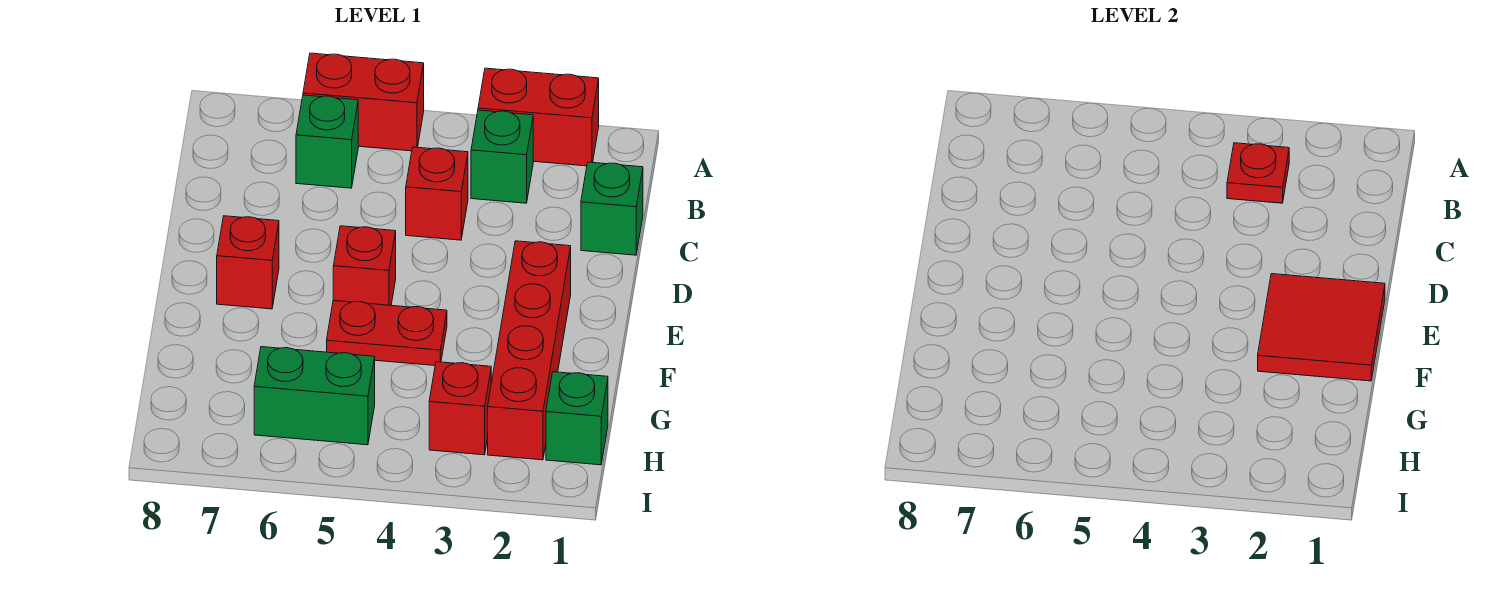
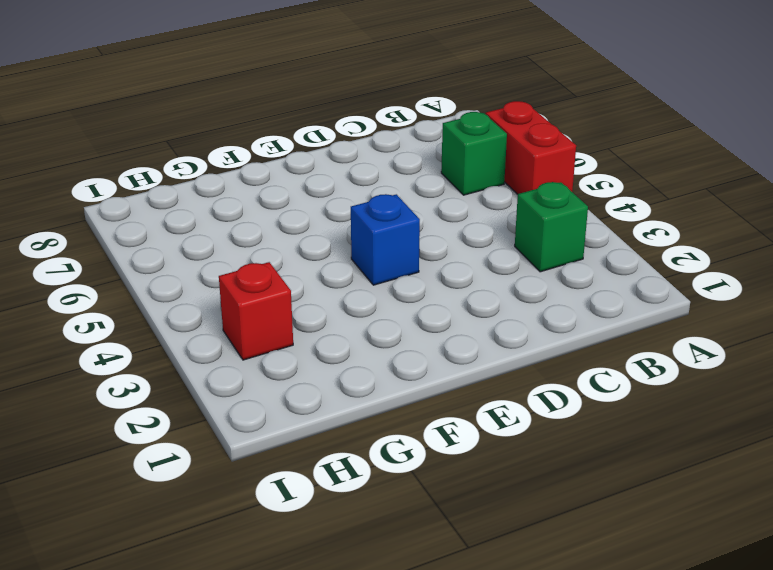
blue brick E4 level 1 -> none
none -> red brick A2:A3 level 1
none -> green brick C1 level 1
none -> red brick C4 level 1

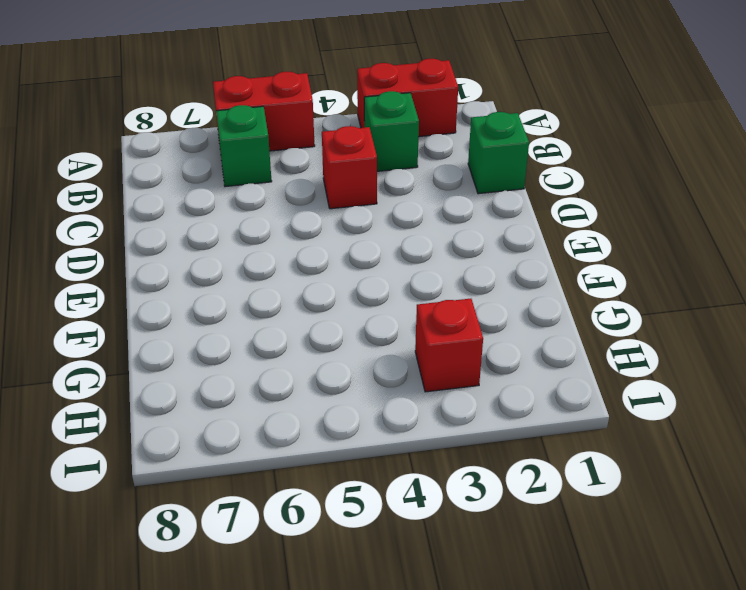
none -> red brick E2:H2 level 1
none -> red brick E5 level 1
none -> red brick E7 level 1

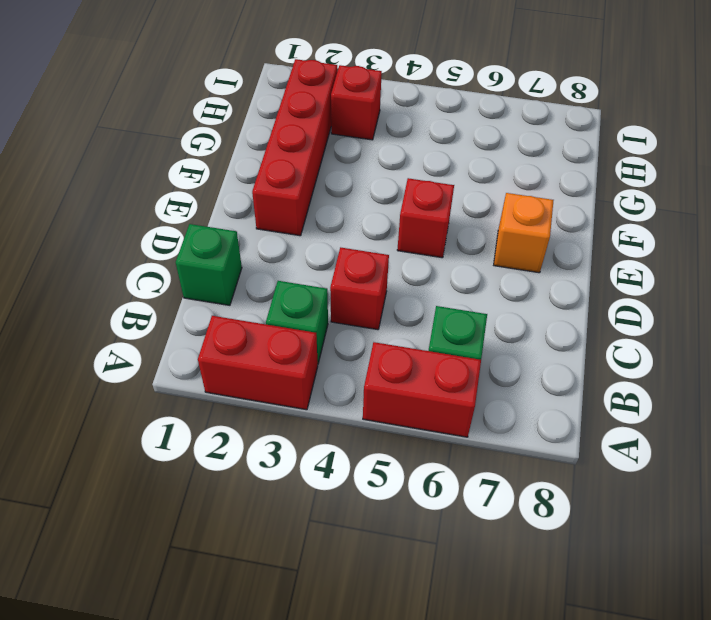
orange brick E7 level 1 -> red brick E7 level 1
none -> red plate F4:F5 level 1
none -> green brick H1 level 1
none -> green brick H5:H6 level 1

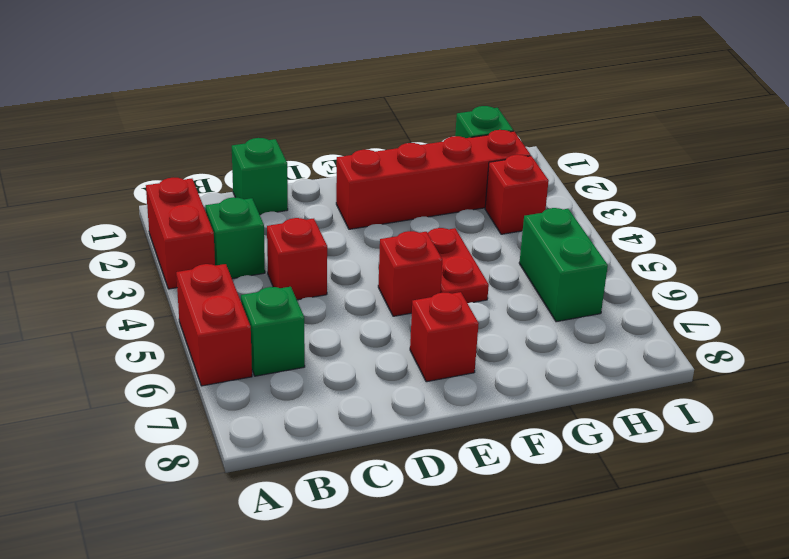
none -> red plate B3 level 2
none -> red tile E1:F2 level 2

